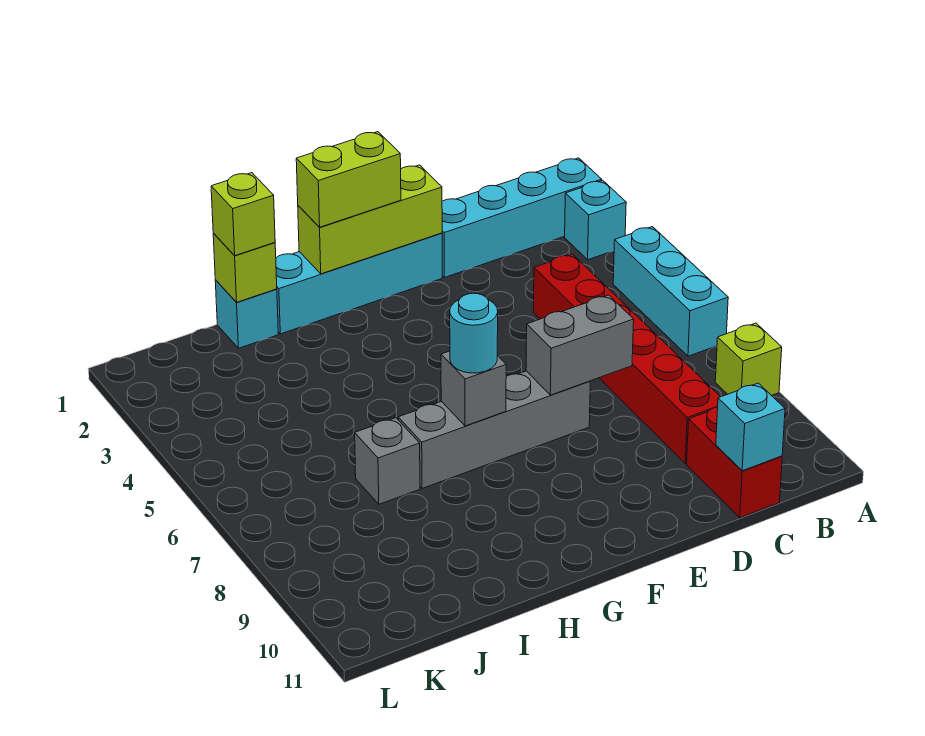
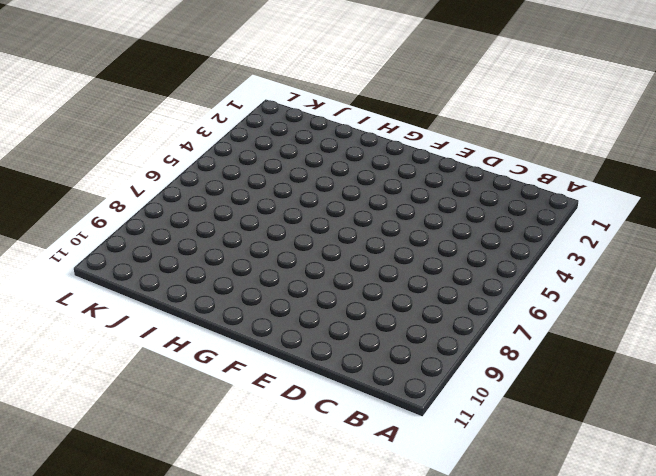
none -> cyan brick A1:D1 level 1
none -> cyan brick A2 level 1
none -> cyan brick A4:A6 level 1

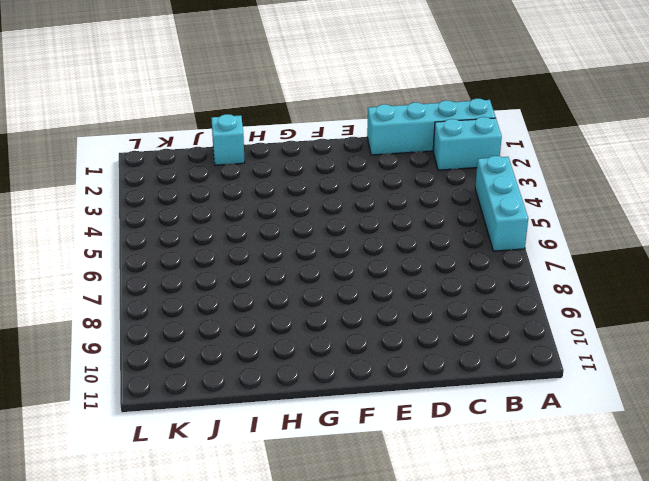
cyan brick A2:B2 level 1 -> cyan brick A2 level 1
none -> lime brick A8 level 1
none -> red brick C4:C9 level 1
none -> red brick C10:C11 level 1

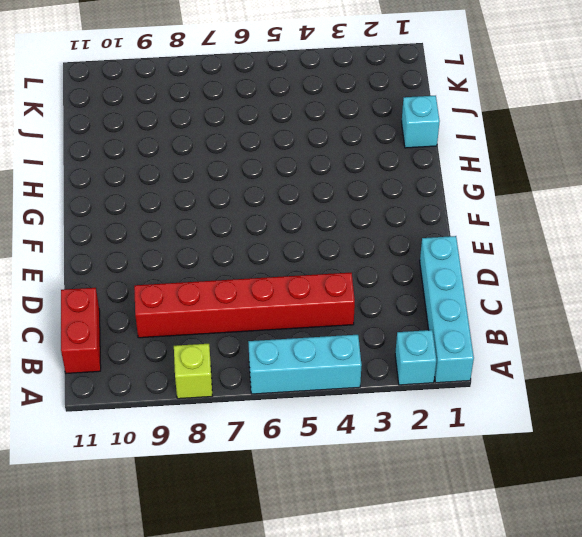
red brick B11:C11 level 1 -> red brick C10:C11 level 1
none -> cyan brick E1:H1 level 1
none -> grey brick E7:H7 level 1
none -> grey brick I7 level 1

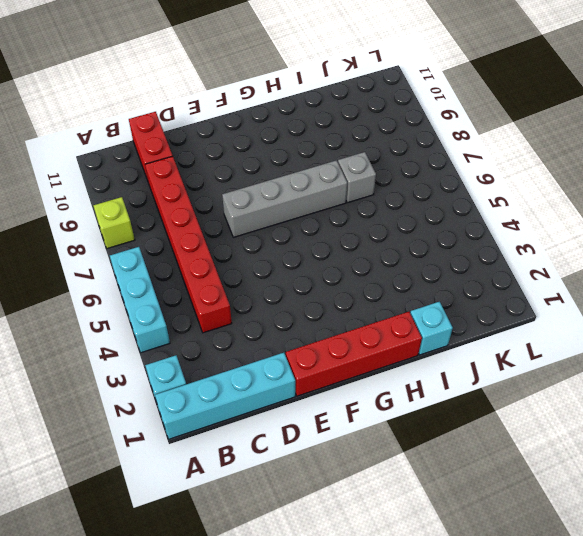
red brick E1:H1 level 1 -> cyan brick E1:H1 level 1
none -> cyan brick C11 level 2
none -> grey brick D7:E7 level 2
none -> lime brick E1:G1 level 2

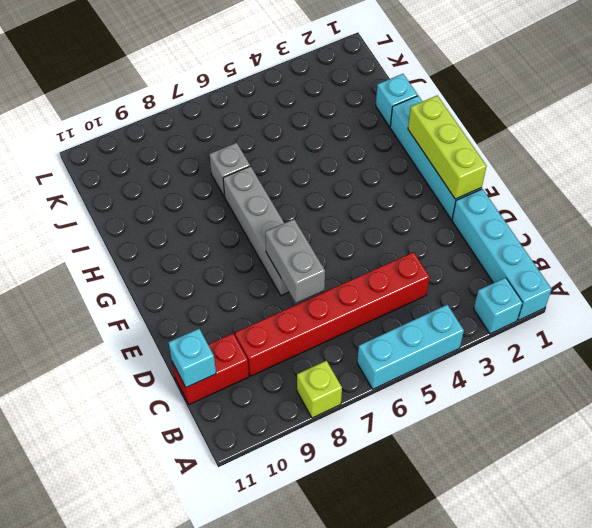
none -> grey brick G7 level 2
none -> lime brick I1 level 2
none -> lime brick F1:G1 level 3

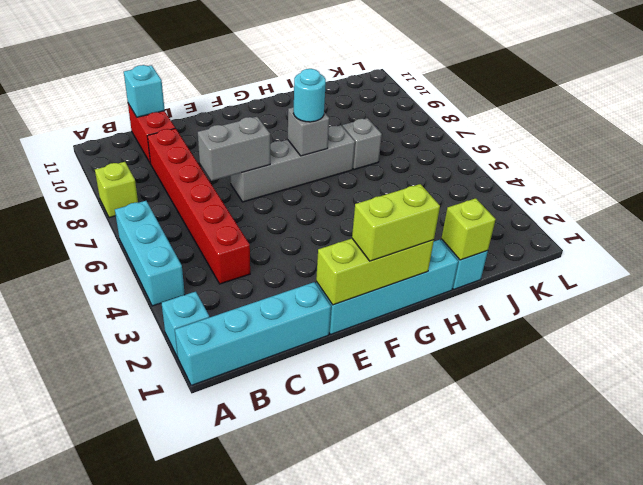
none -> lime brick I1 level 3

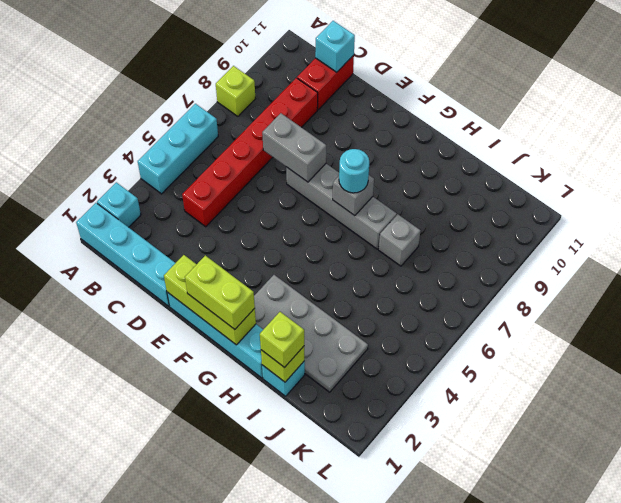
grey plate G2:J3 level 1 -> none

